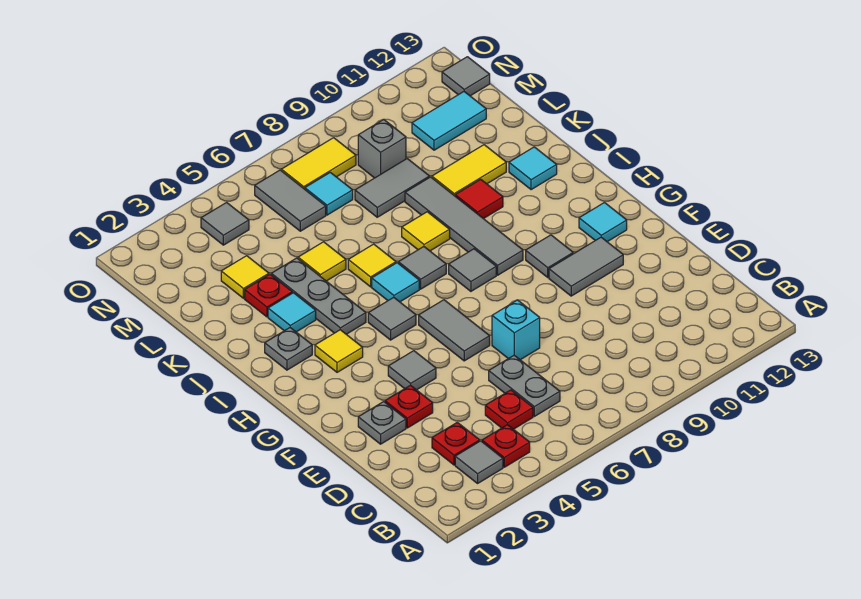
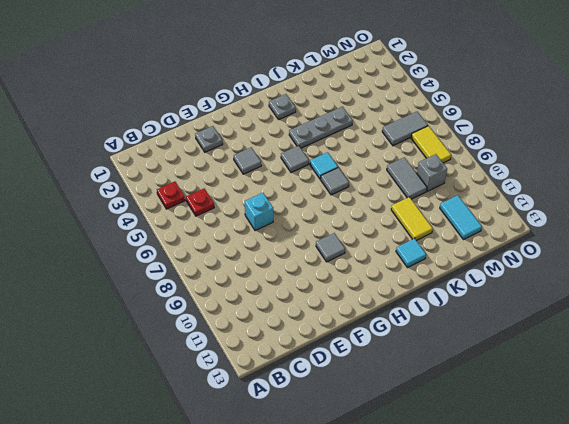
none -> grey tile B3 level 1
none -> red plate C3 level 1
none -> grey plate C6:D6 level 1
none -> red plate E3 level 1

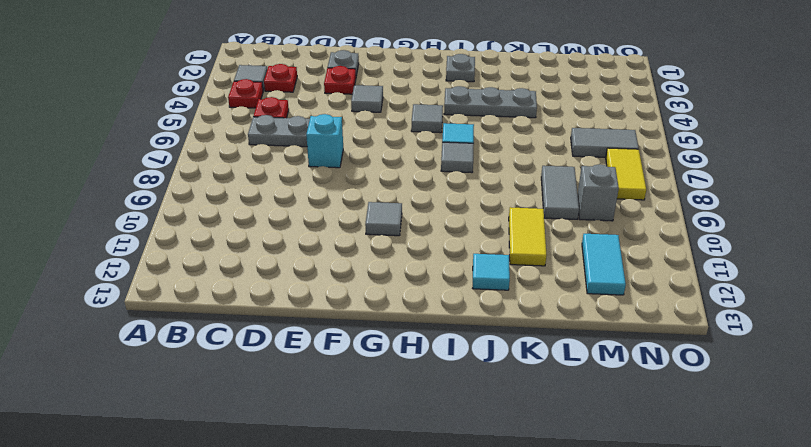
none -> grey tile F6:G6 level 1
none -> grey tile F10:F11 level 1
none -> cyan tile G12 level 1
none -> yellow tile H3 level 1

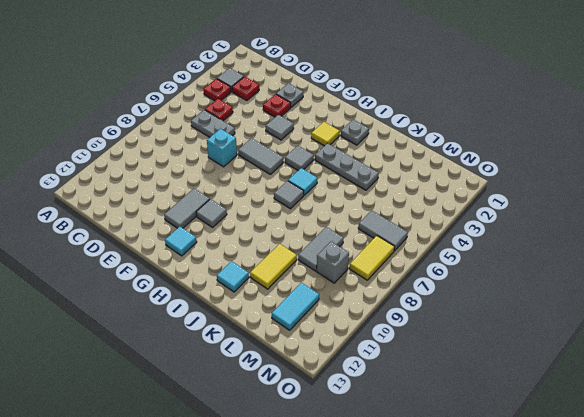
none -> grey tile H8 level 1
none -> grey tile H9:K9 level 1
none -> cyan tile J3 level 1
none -> yellow tile J6 level 1

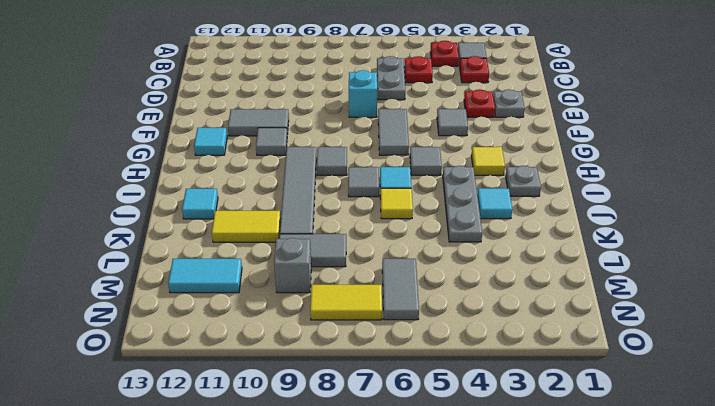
none -> yellow tile J8 level 1
none -> red tile J10 level 1
none -> red plate K3 level 1
none -> yellow tile K5 level 1

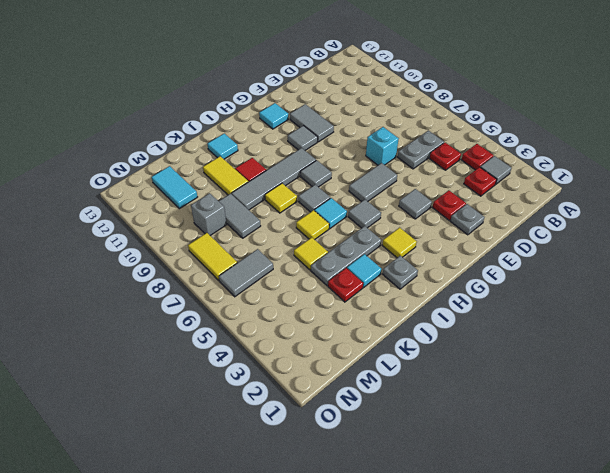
none -> yellow tile L3 level 1
none -> cyan tile M7 level 1
none -> grey tile N4 level 1
none -> grey tile N13 level 1

